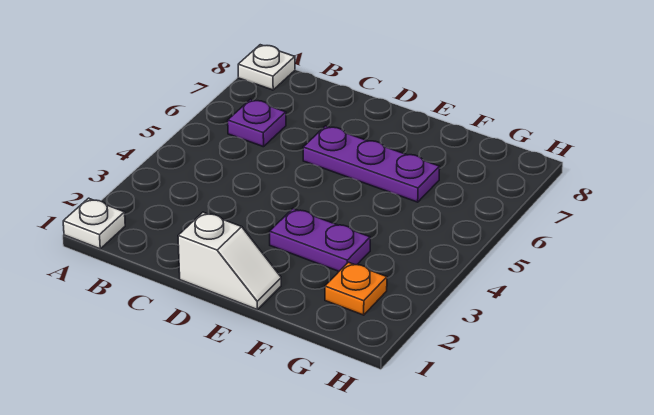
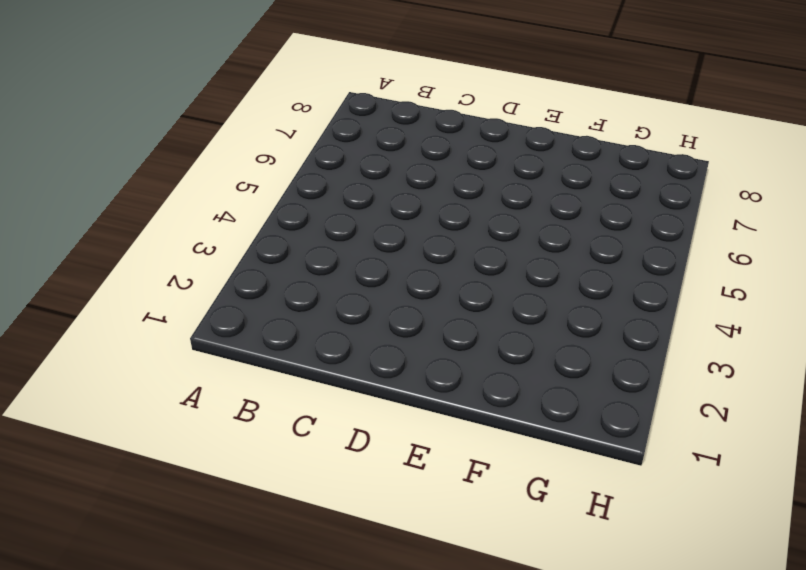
none -> white plate A1 level 1
none -> white plate A8 level 1

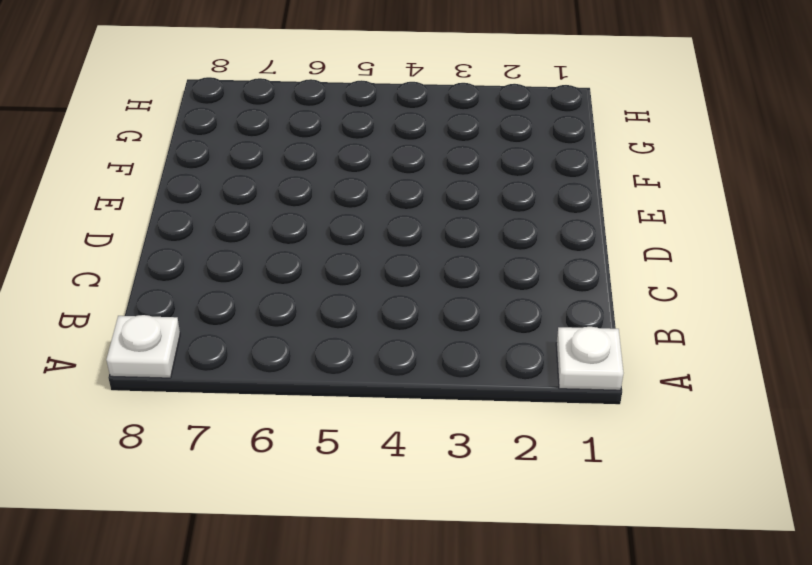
none -> purple plate B6 level 1
none -> white slope D1:E1 level 1 top D

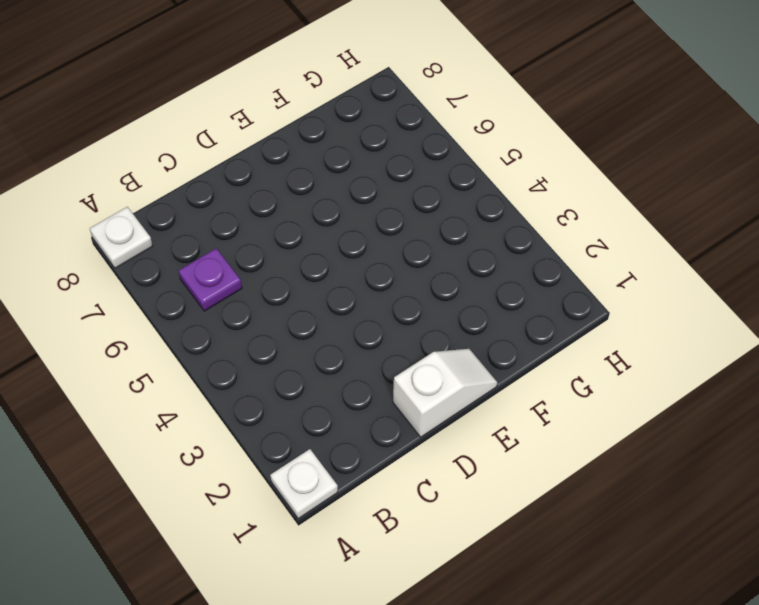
none -> purple plate D6:F6 level 1
none -> purple plate E3:F3 level 1

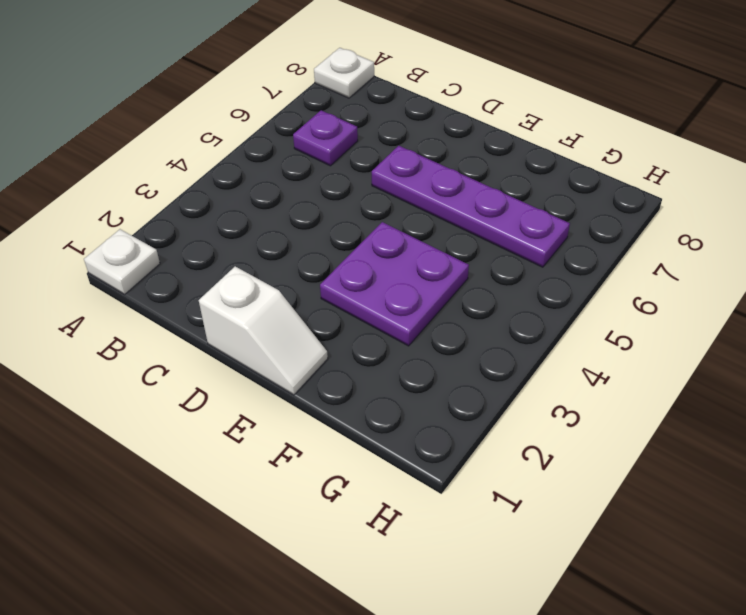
purple plate D6:G6 level 1 -> purple plate D6:F6 level 1
purple plate E3:F4 level 1 -> purple plate E3:F3 level 1
none -> orange plate G2 level 1

